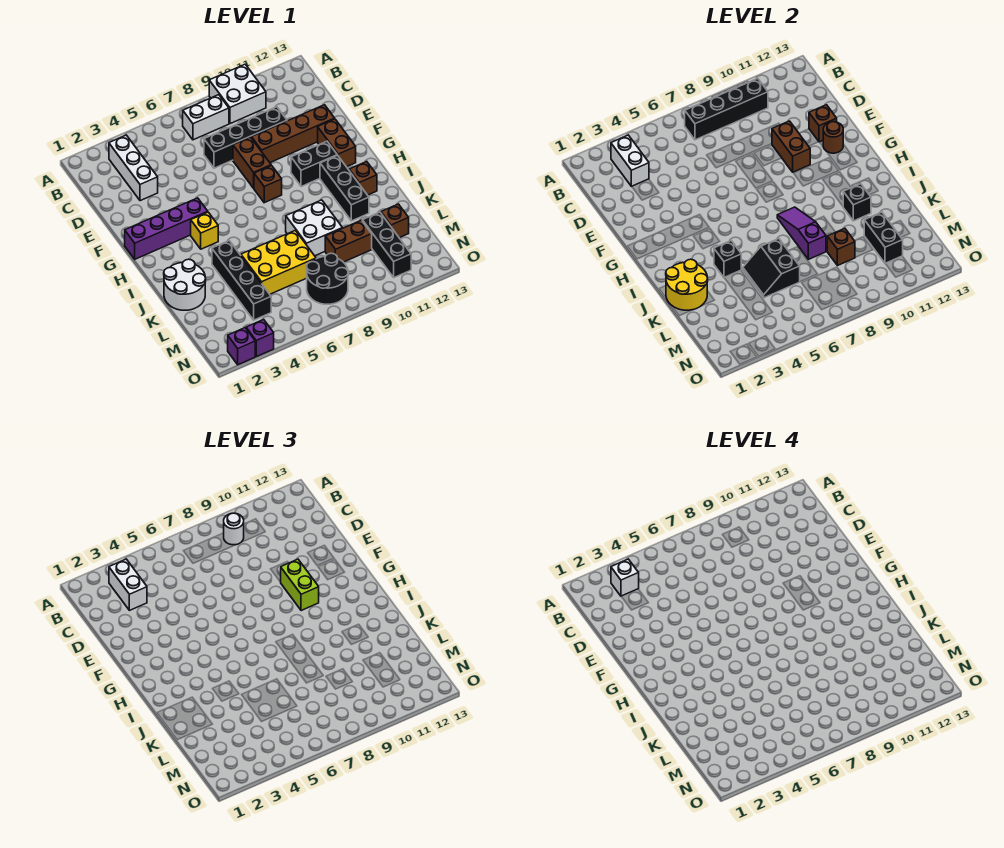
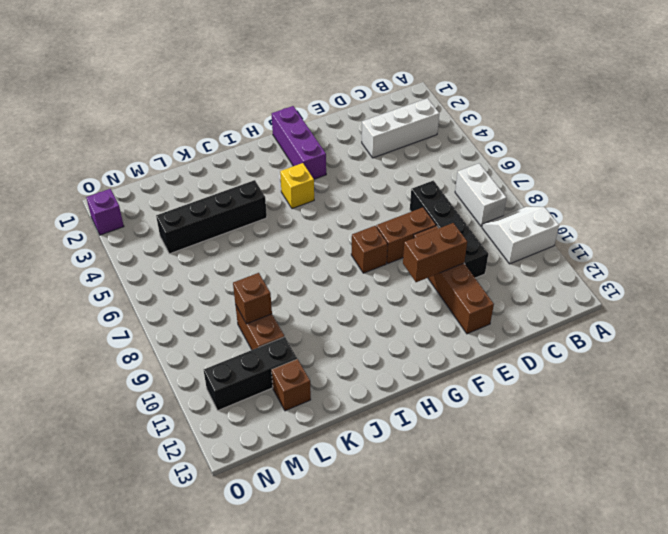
white slope A9:B10 level 1 top 10 -> white brick A9:B10 level 1
purple brick G1:G3 level 1 -> purple brick G1:G4 level 1
none -> brown brick F12:G12 level 1
none -> black brick G10:G11 level 1
none -> black brick H11:J11 level 1
none -> brown brick I12 level 1

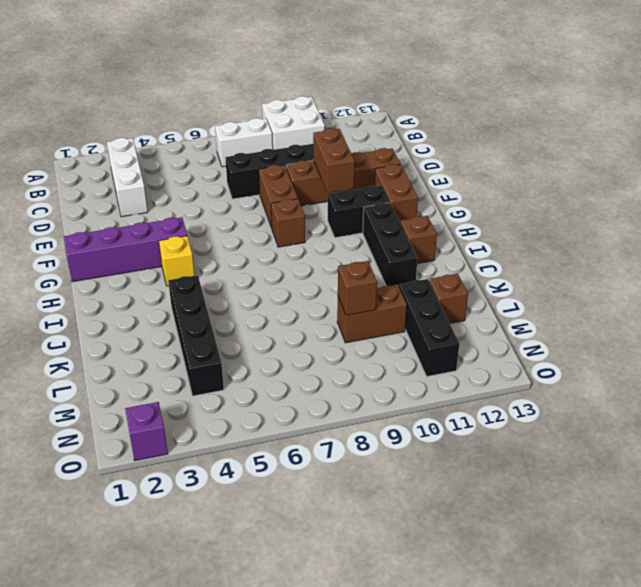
none -> white round brick J1:K2 level 1
none -> white brick J8:K9 level 1
none -> yellow brick K5:L7 level 1
none -> black round brick M7:N8 level 1

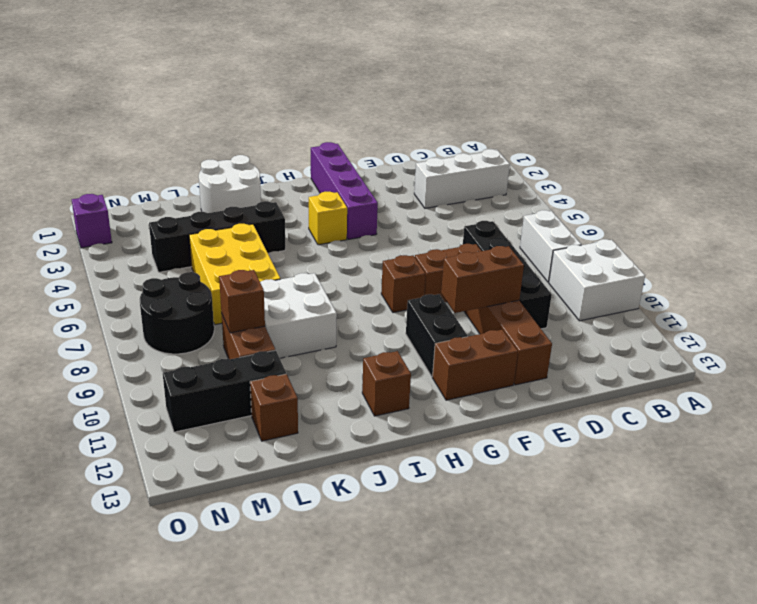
none -> black brick H11:J11 level 1
none -> purple brick O3 level 1
none -> white brick B3:C3 level 2
none -> black brick B7:B10 level 2

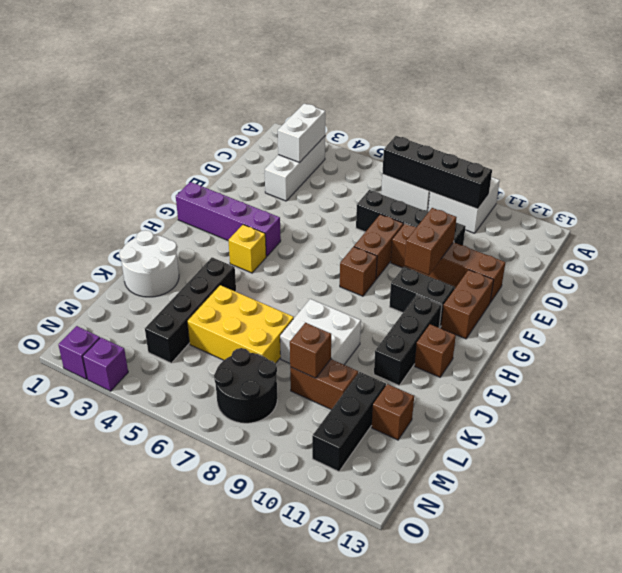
none -> brown brick E12 level 2
none -> brown round brick F12 level 2
none -> purple slope I8:K8 level 2 top K
none -> yellow round brick J1:K2 level 2

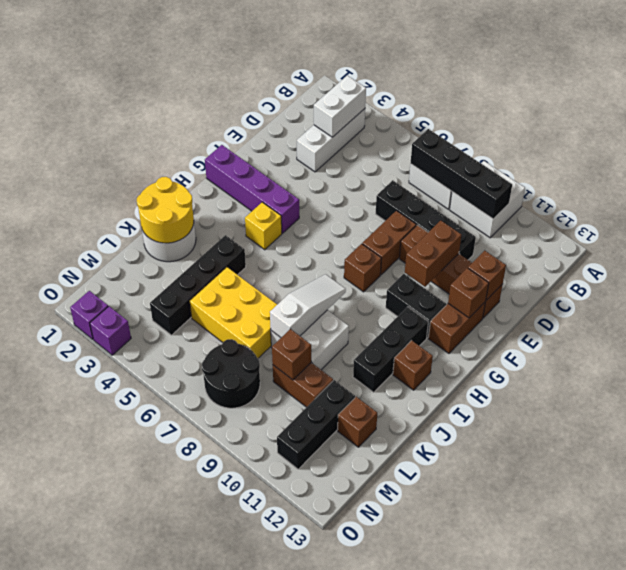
brown brick F12 level 2 -> brown round brick F12 level 2
white slope I8:K8 level 2 top K -> purple slope I8:K8 level 2 top K
none -> black brick J4 level 2
none -> black brick J11 level 2
none -> black slope K5:L6 level 2 top 6
none -> black brick L11:M11 level 2

